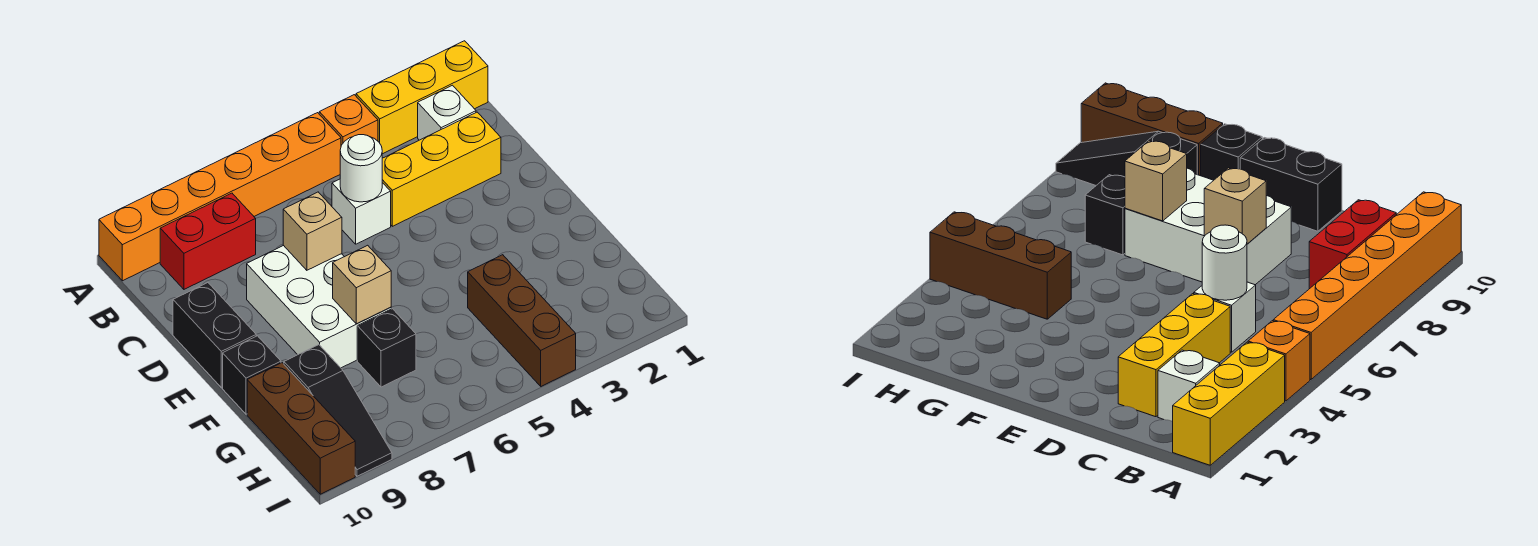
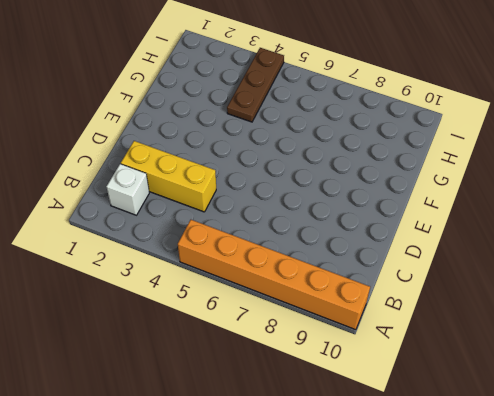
brown plate G4:I4 level 1 -> brown brick G4:I4 level 1
none -> yellow brick A1:A3 level 1
none -> orange brick A4 level 1
none -> red brick B8:B9 level 1

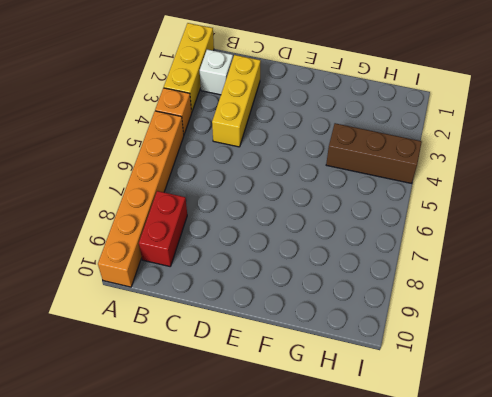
none -> white brick C5 level 1
none -> white brick D7:F8 level 1
none -> black brick D10:E10 level 1

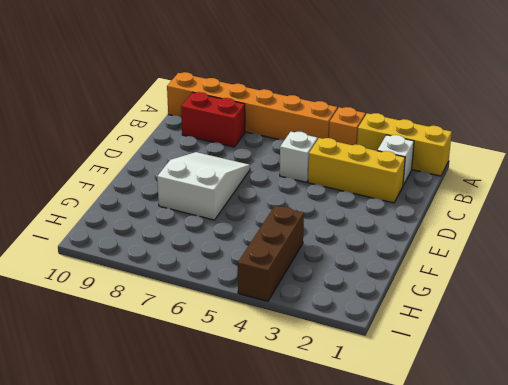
white slope D7:F8 level 1 top F -> white brick D7:F8 level 1
none -> black brick D10:E10 level 1
none -> black brick F10 level 1
none -> black brick G7 level 1

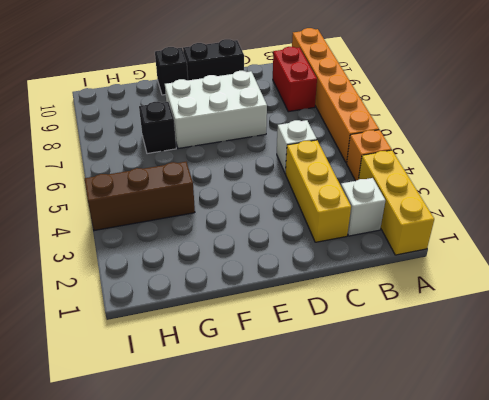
none -> black slope G9:I9 level 1 top G
none -> brown brick G10:I10 level 1
none -> white round brick C5 level 2

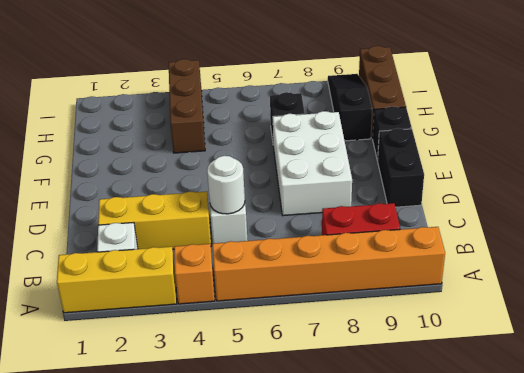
none -> tan brick D7 level 2
none -> tan brick F7 level 2

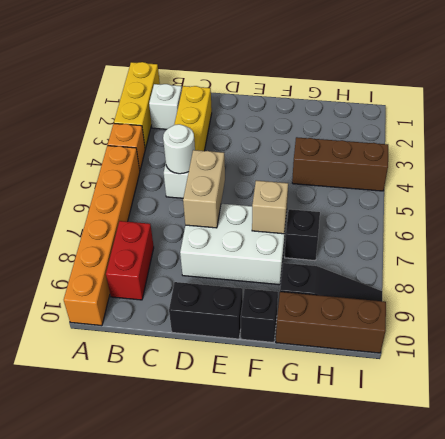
tan brick D6:D7 level 2 -> tan brick D7 level 2

